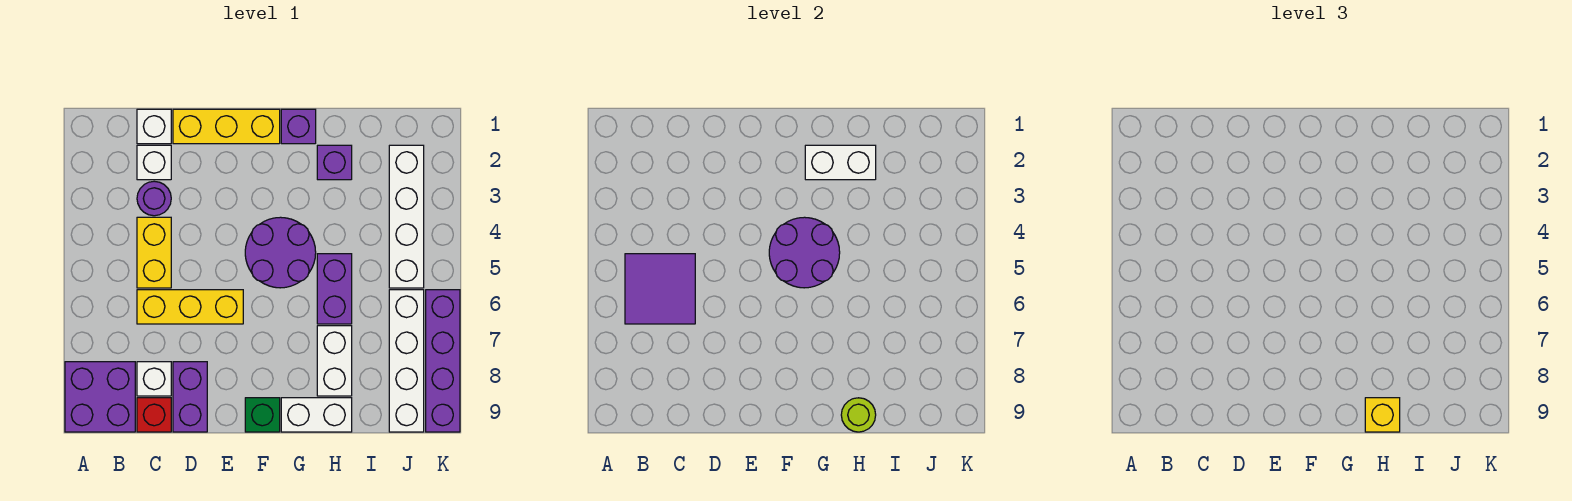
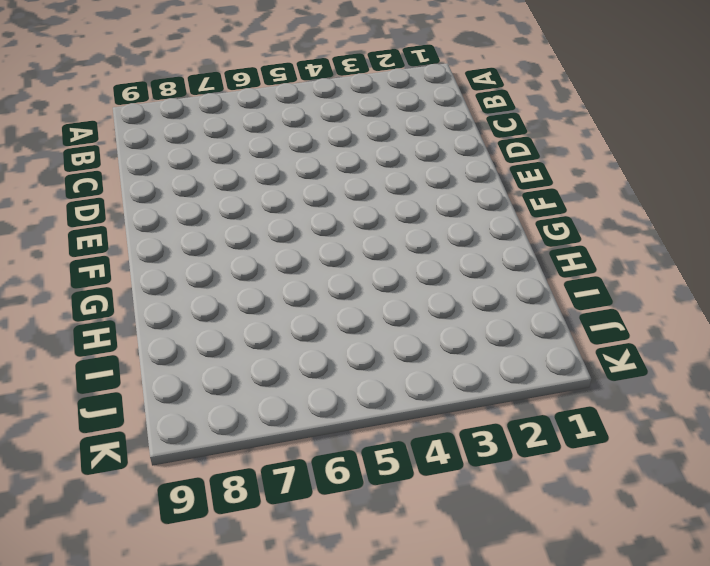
none -> purple brick A8:B9 level 1
none -> white brick C1 level 1
none -> white brick C2 level 1

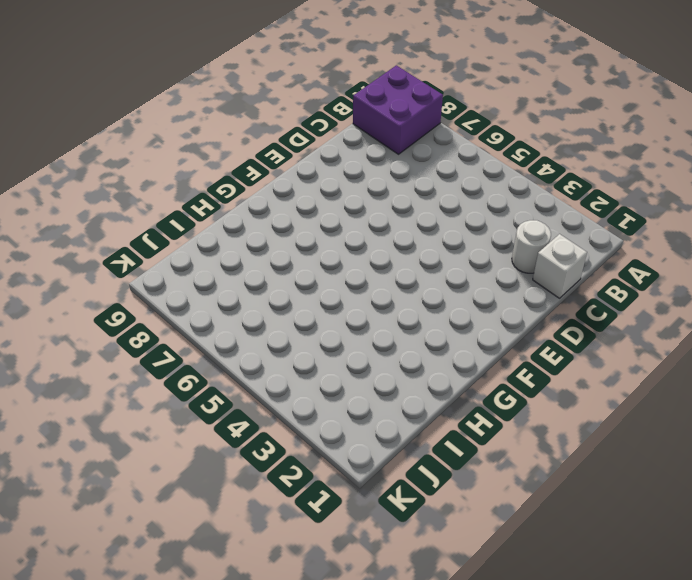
white round brick C2 level 1 -> white brick C2 level 1
none -> purple round brick C3 level 1
none -> yellow brick C4:C5 level 1
none -> yellow brick C6:E6 level 1

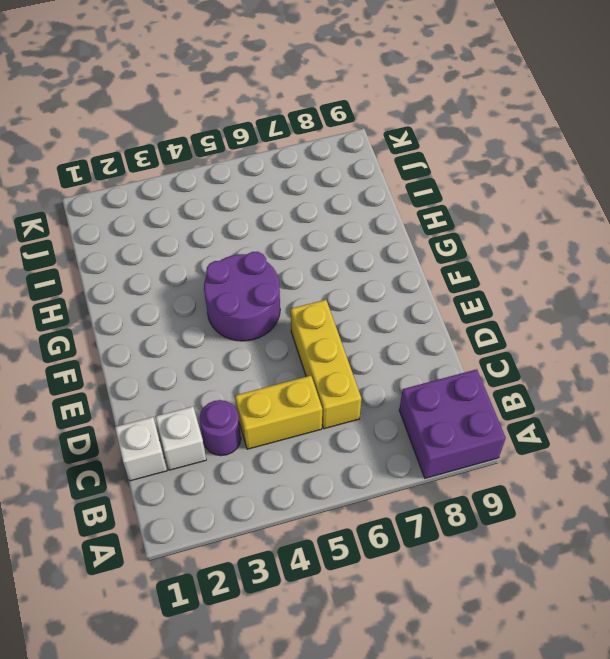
none -> white brick C8 level 1
none -> red brick C9 level 1
none -> yellow brick D1:F1 level 1

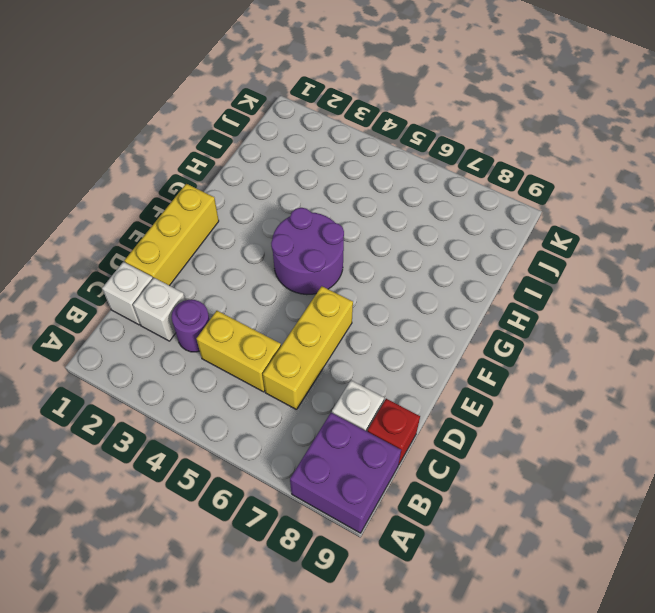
none -> purple brick D8:D9 level 1
none -> green brick F9 level 1
none -> purple brick G1 level 1

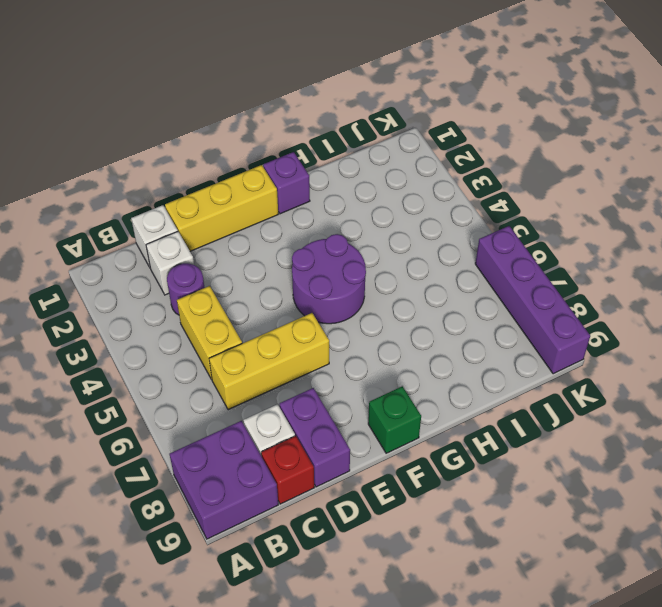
none -> white brick G9:H9 level 1
none -> purple brick H2 level 1
none -> purple brick H5:H6 level 1

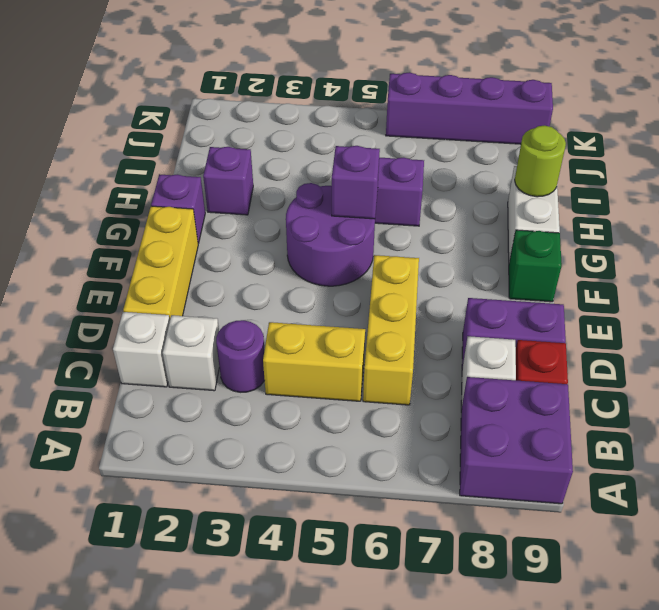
purple brick G5 level 2 -> purple round brick F4:G5 level 2
none -> white brick H7:H8 level 1
none -> white brick J2:J5 level 1
none -> white brick J6:J9 level 1

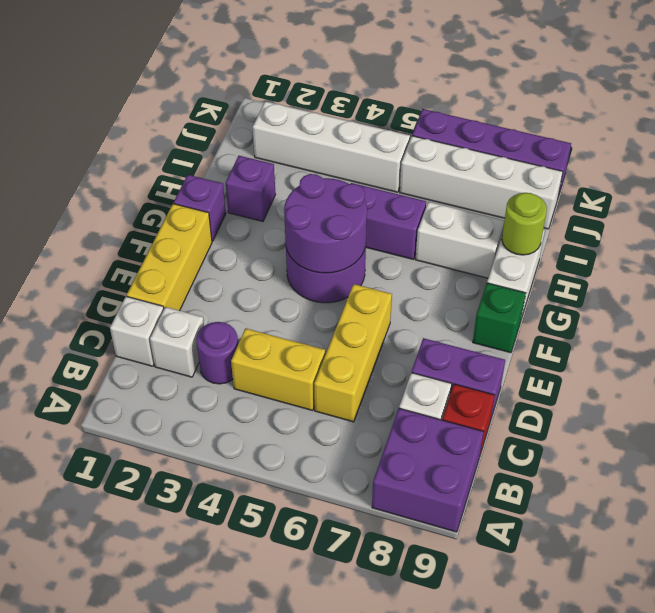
none -> purple tile B5:C6 level 2
none -> white brick G2:H2 level 2
none -> yellow brick H9 level 3

